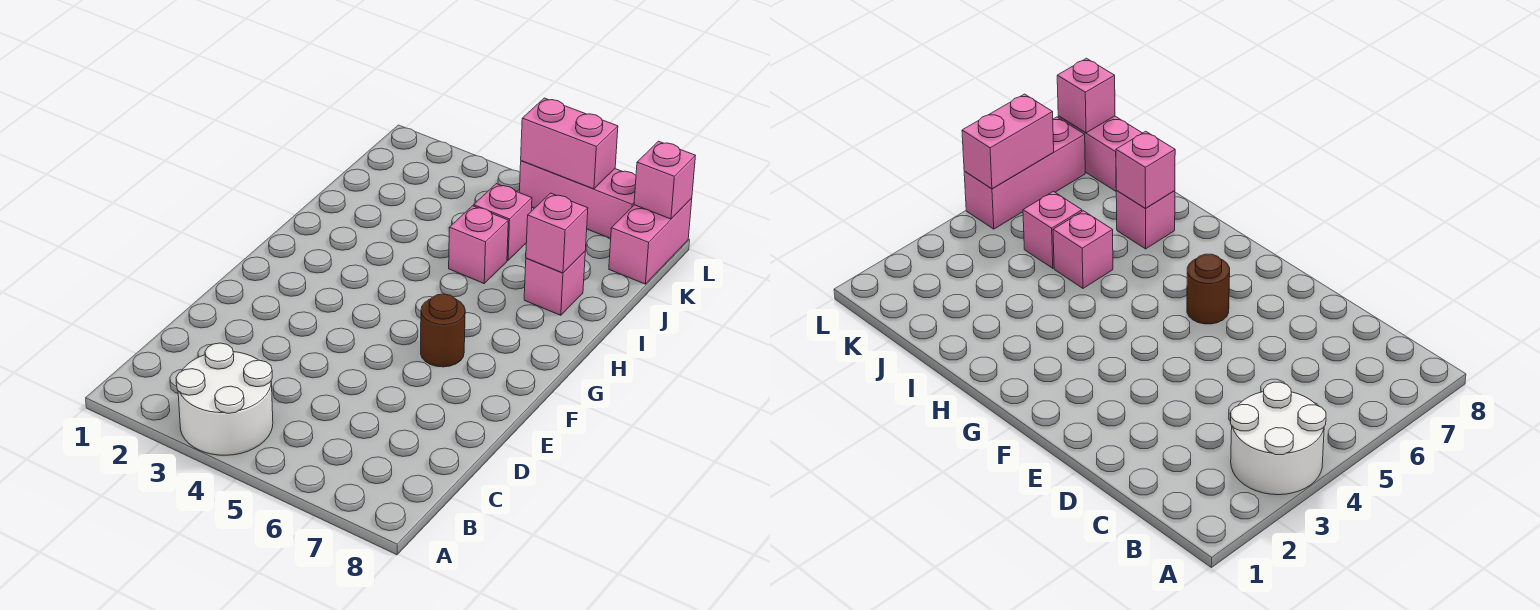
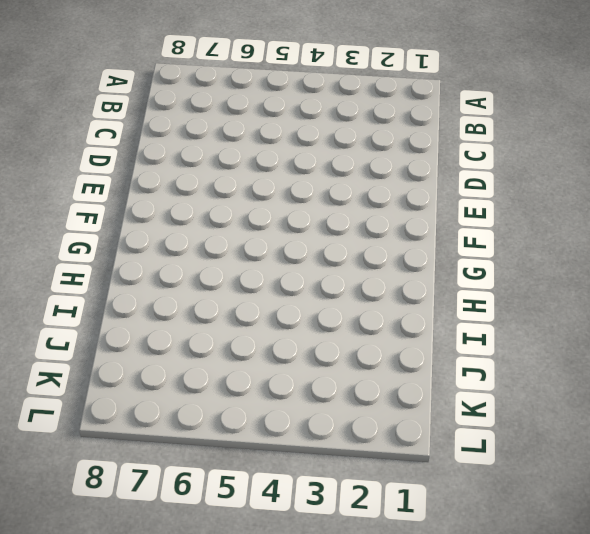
none -> white round brick A3:B4 level 1
none -> brown round brick F6 level 1

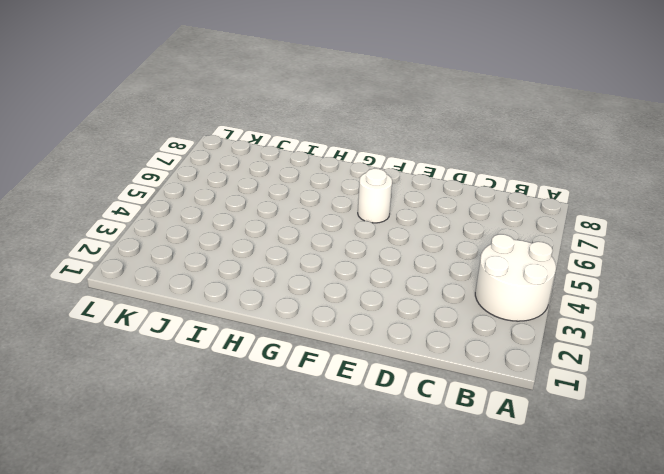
white round brick F6 level 1 -> brown round brick F6 level 1
none -> pink brick I5 level 1
none -> pink brick I7 level 1

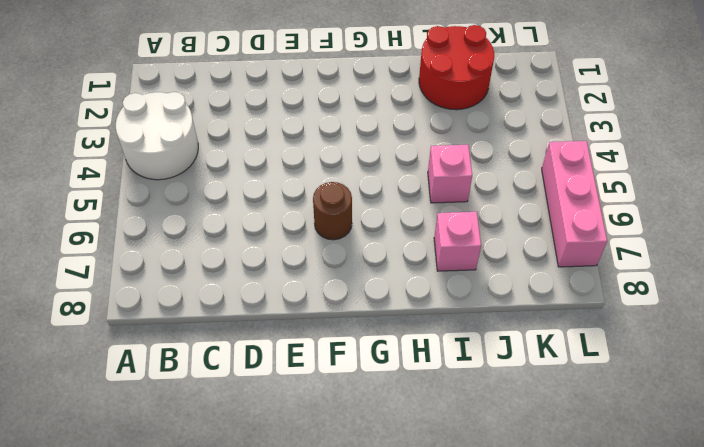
red round brick I1:J2 level 1 -> none
none -> pink brick J5 level 1
none -> pink brick K8:L8 level 1

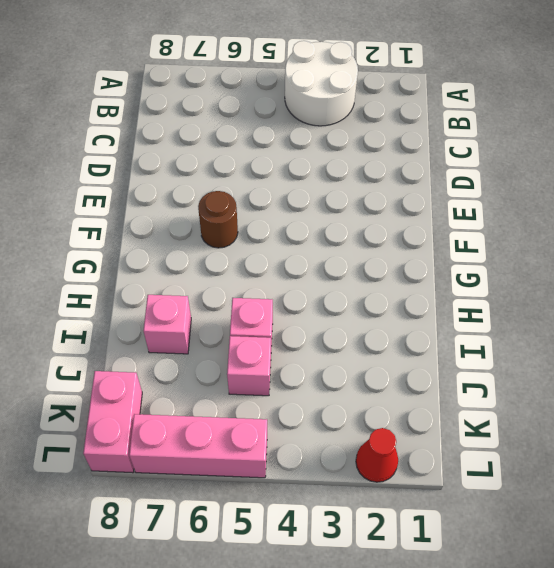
red cone L2 level 1 -> none
none -> pink brick I7 level 2
none -> pink brick L5:L6 level 2

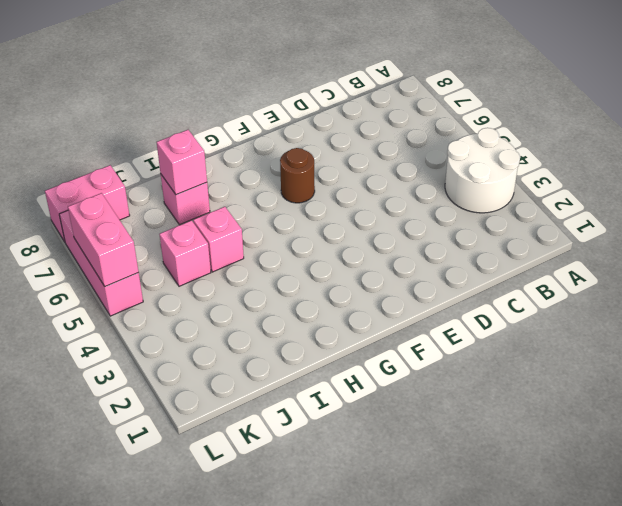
none -> pink brick L8 level 2

